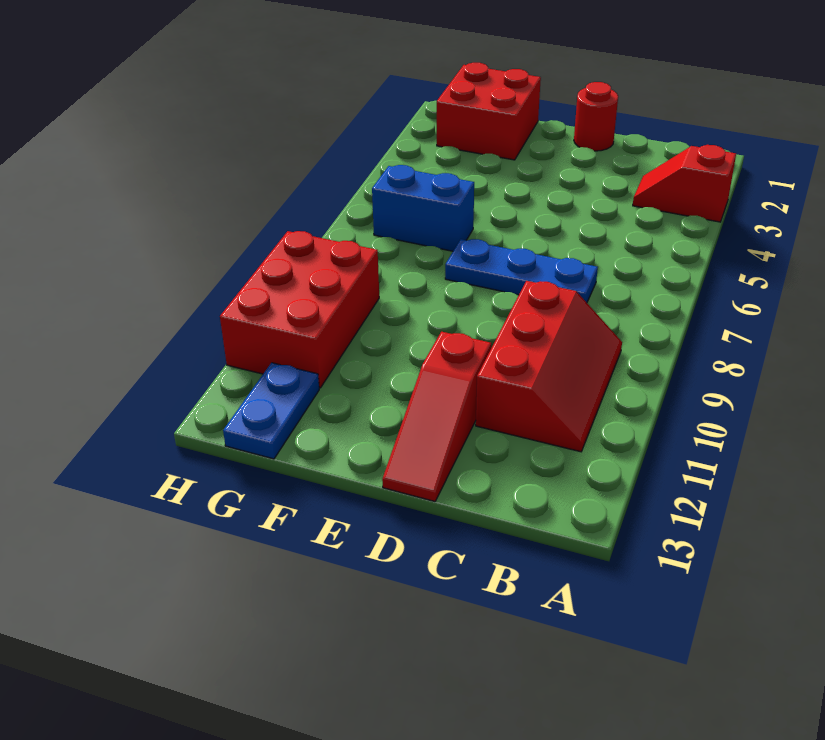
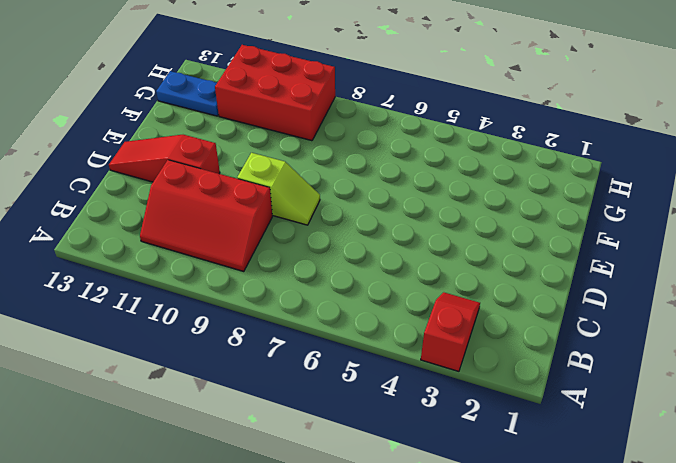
lime slope D8:D9 level 1 top 9 -> none
none -> blue plate C7:E7 level 1
none -> red round brick D1 level 1

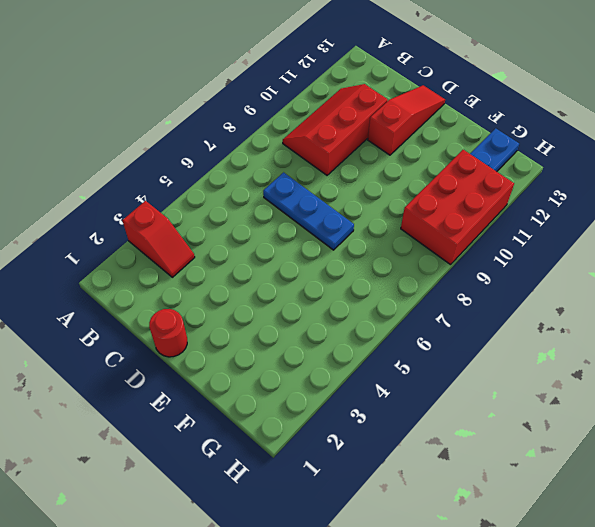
none -> red brick F1:G2 level 1
none -> blue brick F6:G6 level 1

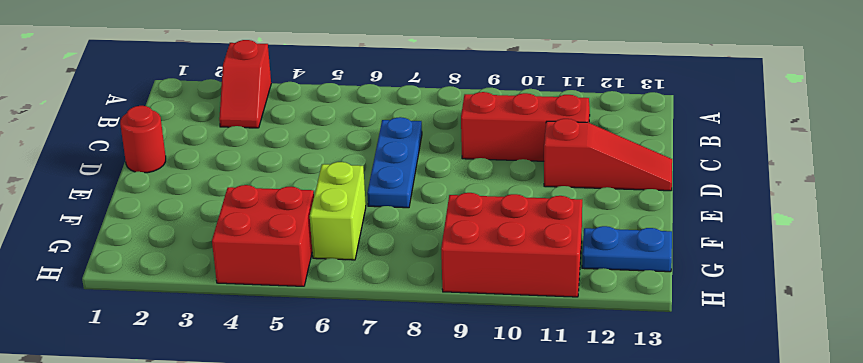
lime brick F6:G6 level 1 -> blue brick F6:G6 level 1
red brick G4:H5 level 1 -> red brick F1:G2 level 1

